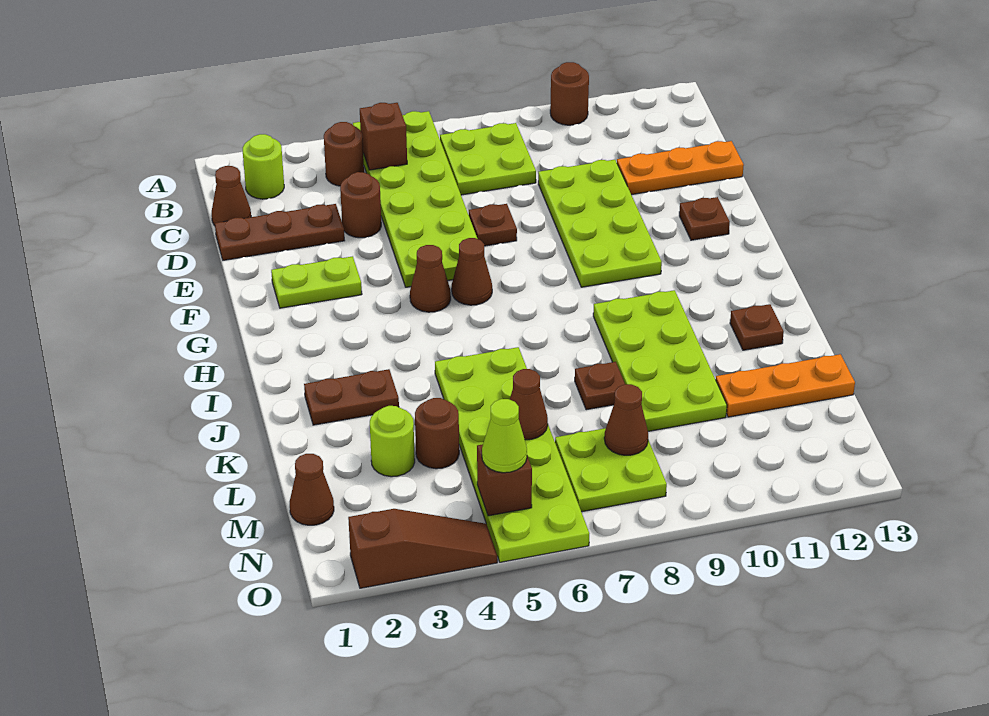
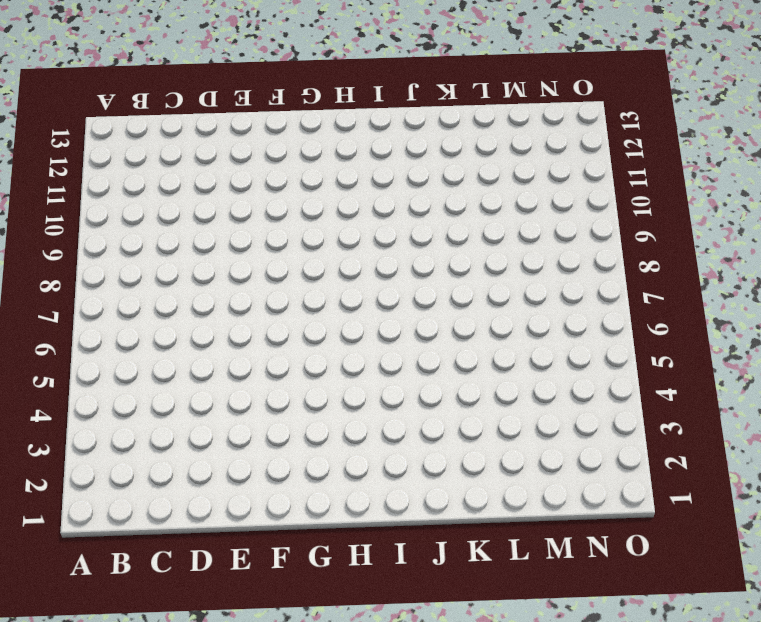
none -> lime plate A5:F6 level 1
none -> brown round brick A10 level 1
none -> lime round brick B2 level 1
none -> brown round brick B4 level 1

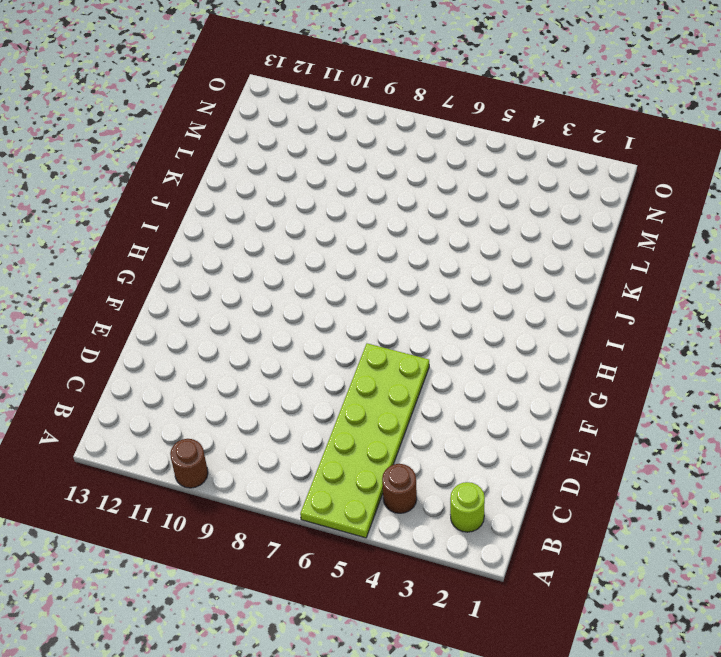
none -> lime plate B7:C8 level 1
none -> brown cone C1 level 1
none -> brown plate D1:D3 level 1
none -> brown round brick D4 level 1

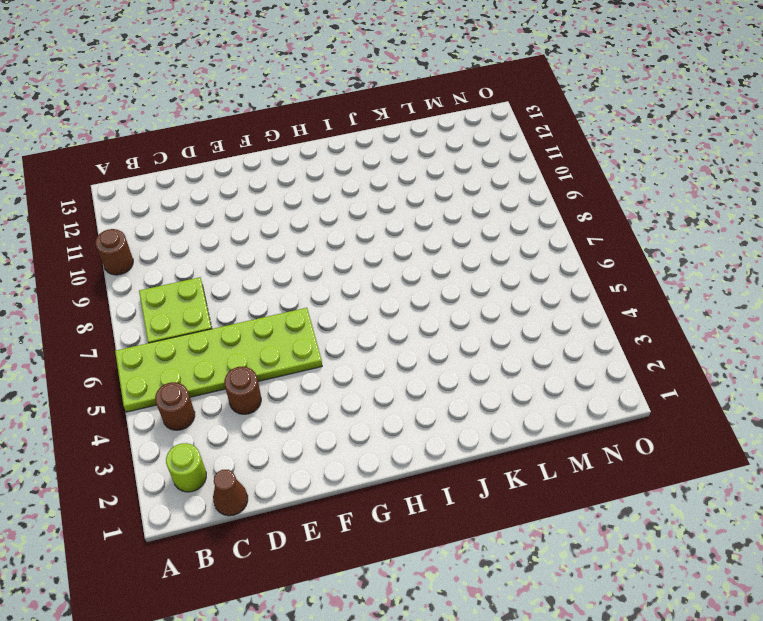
none -> brown plate D1:D3 level 1
none -> lime plate D9:G10 level 1
none -> orange plate D11:D13 level 1
none -> brown plate E7 level 1

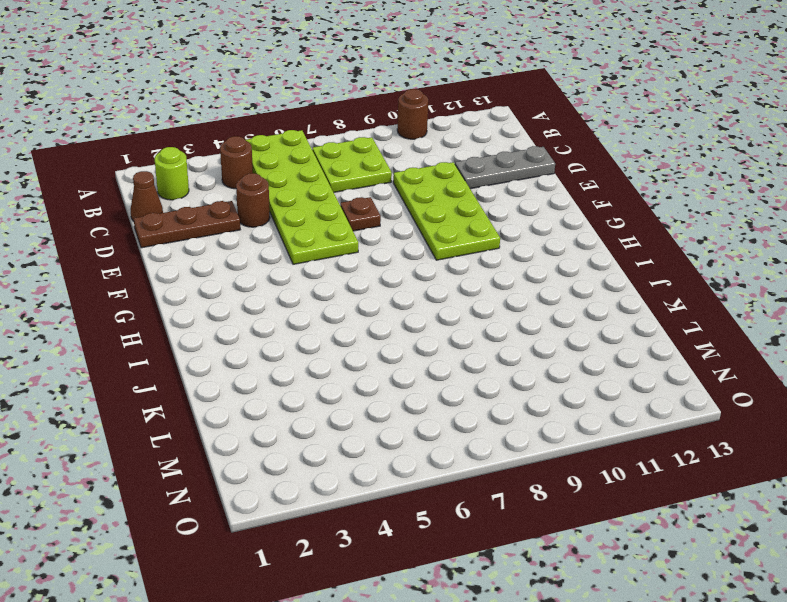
grey plate D11:D13 level 1 -> orange plate D11:D13 level 1
none -> lime plate F2:F3 level 1
none -> brown plate F12 level 1
none -> brown cone G5 level 1
none -> brown cone G6 level 1

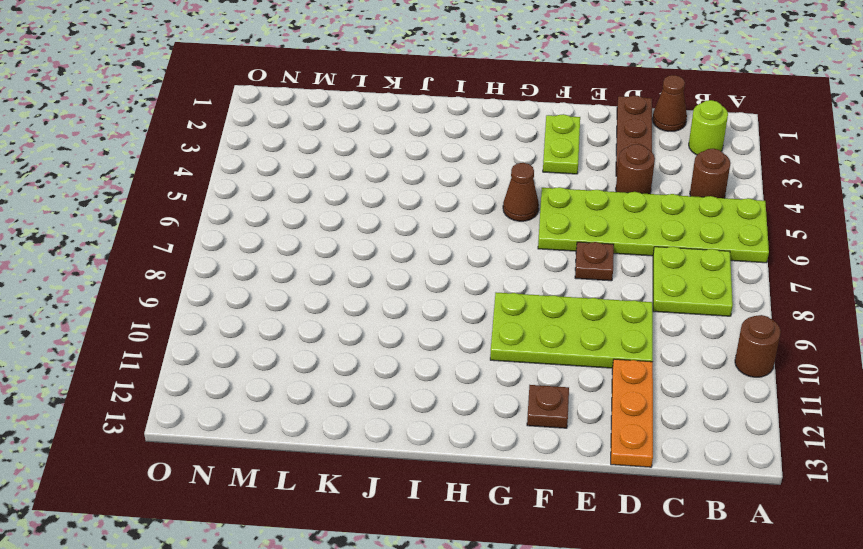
none -> brown cone G6 level 1
none -> lime plate I9:L10 level 1
none -> brown plate J2:J3 level 1
none -> lime plate J5:O6 level 1

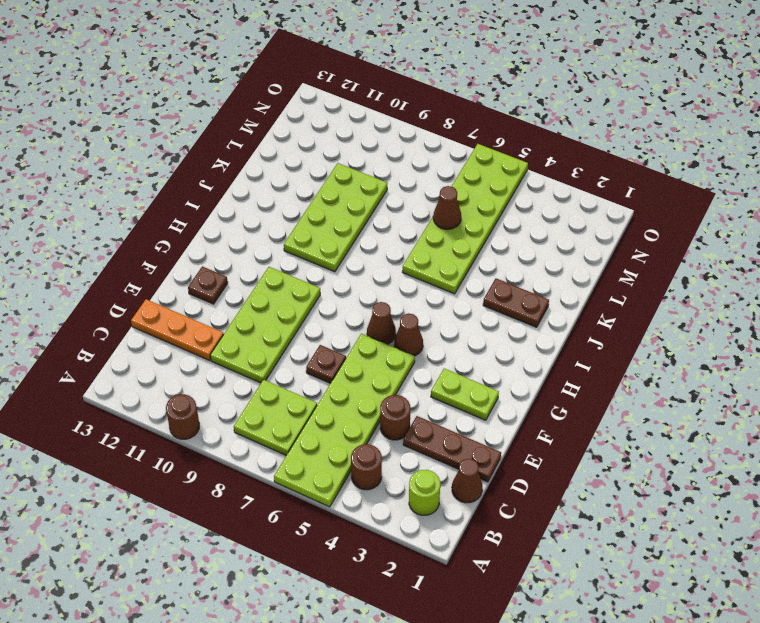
none -> brown plate J12 level 1
none -> brown plate K8 level 1
none -> lime round brick L3 level 1
none -> brown round brick L4 level 1

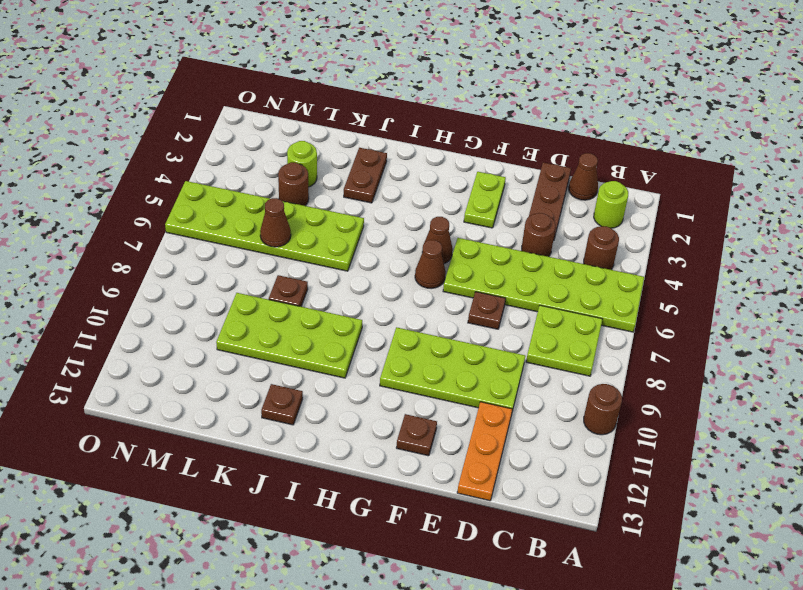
none -> orange plate L11:L13 level 1
none -> brown cone M1 level 1
none -> lime plate M7:N8 level 1
none -> brown slope O2:O4 level 1 top 2

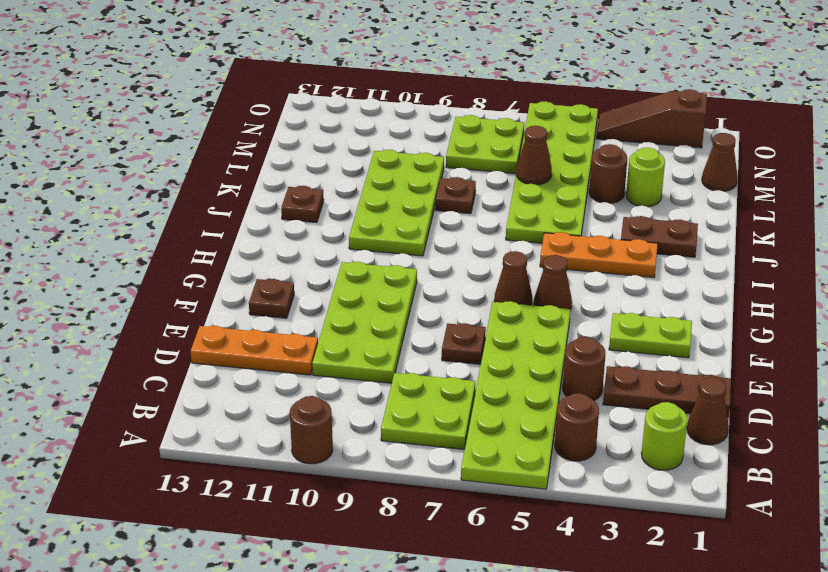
orange plate I3:I5 level 1 -> orange plate L11:L13 level 1
none -> brown brick B5 level 2
none -> brown cone M8 level 2
none -> brown brick N5 level 2
none -> lime cone N5 level 3

